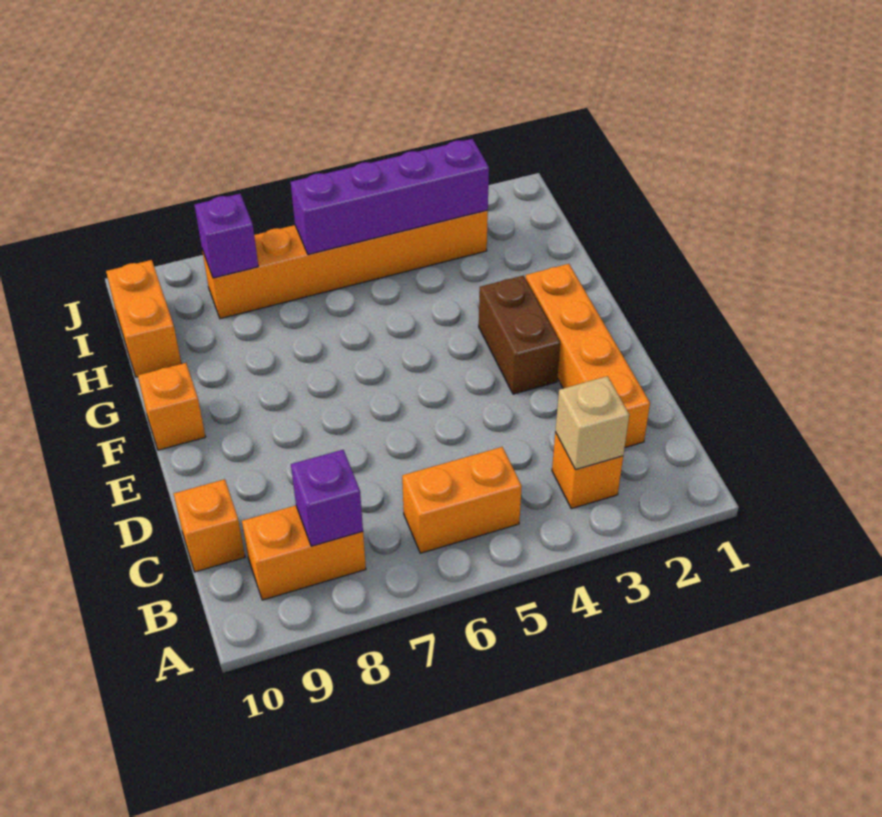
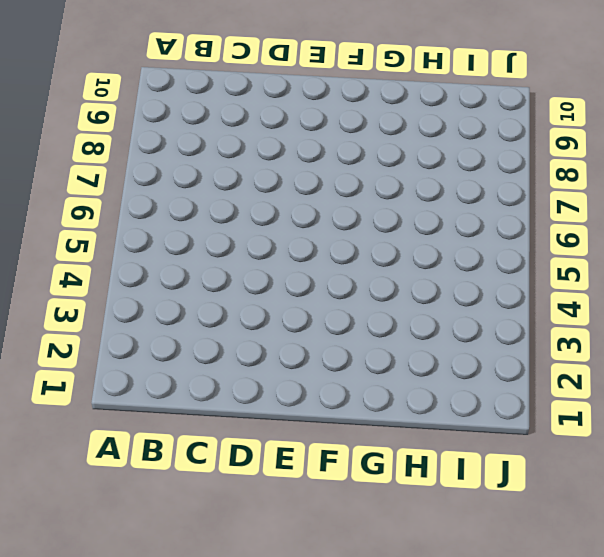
none -> orange brick B3 level 1
none -> orange brick B5:B6 level 1
none -> orange brick B8:B9 level 1

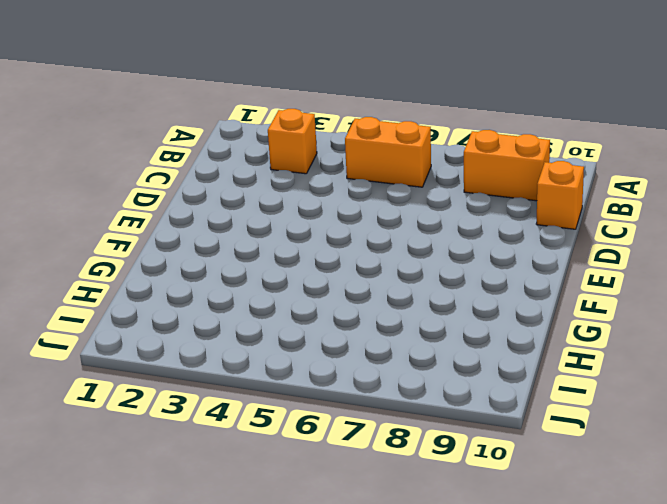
none -> orange brick C2:F2 level 1
none -> brown brick E3:F3 level 1
none -> orange brick F10 level 1

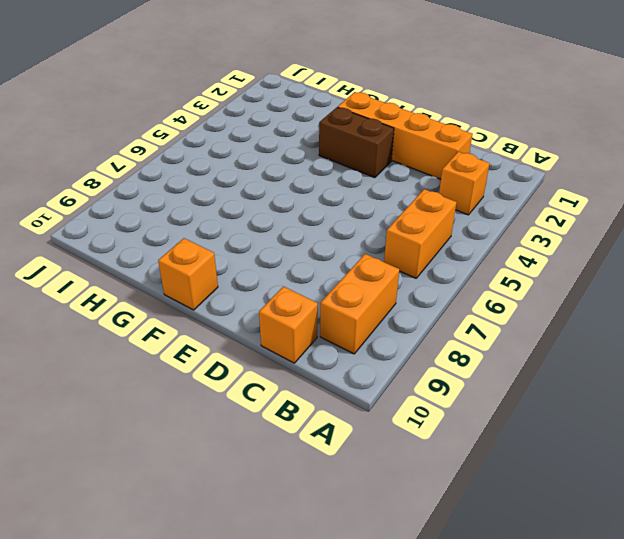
none -> orange brick H10:I10 level 1
none -> orange brick I3:I8 level 1
none -> tan brick B3 level 2

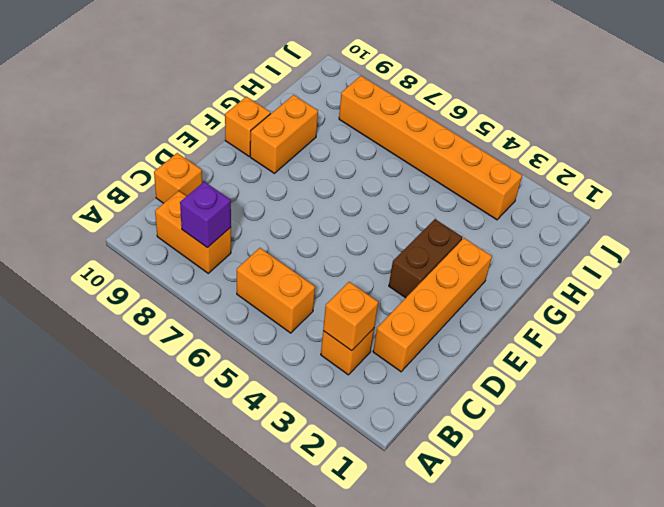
orange brick B3 level 2 -> tan brick B3 level 2
orange brick F9:G9 level 1 -> orange brick H10:I10 level 1
none -> purple brick I3:I6 level 2
none -> purple brick I8 level 2

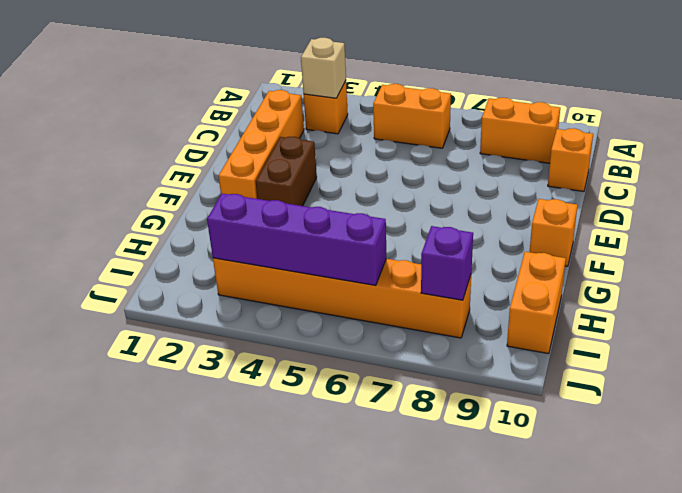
none -> purple brick B8 level 2

